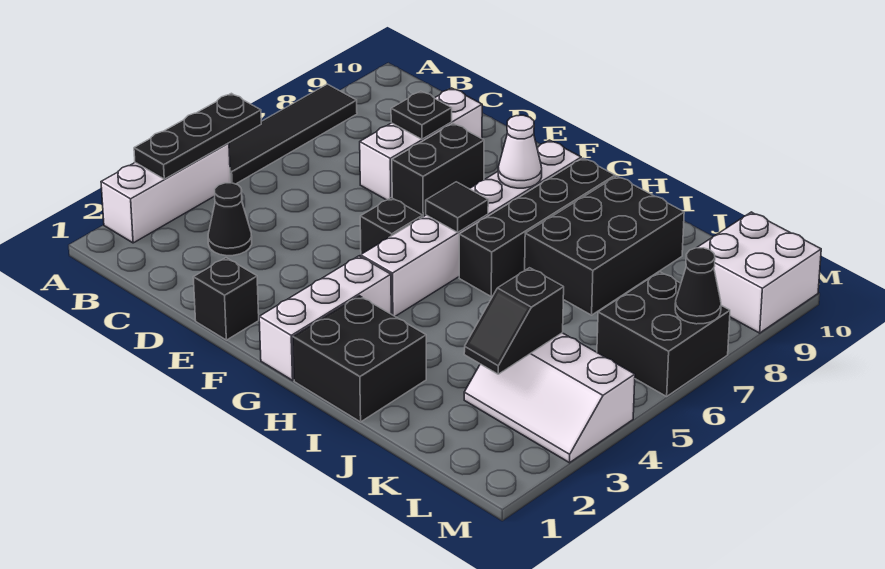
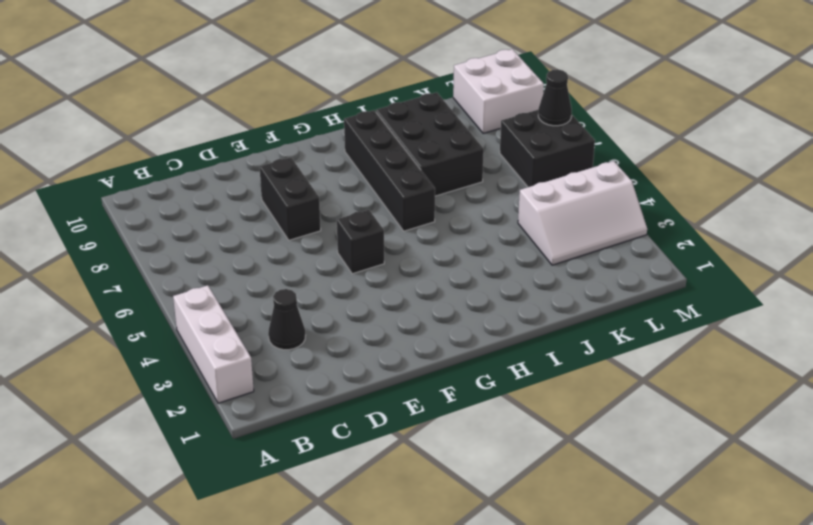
none -> black tile A5:A8 level 1
none -> white brick D7:D9 level 1
none -> black brick E1 level 1

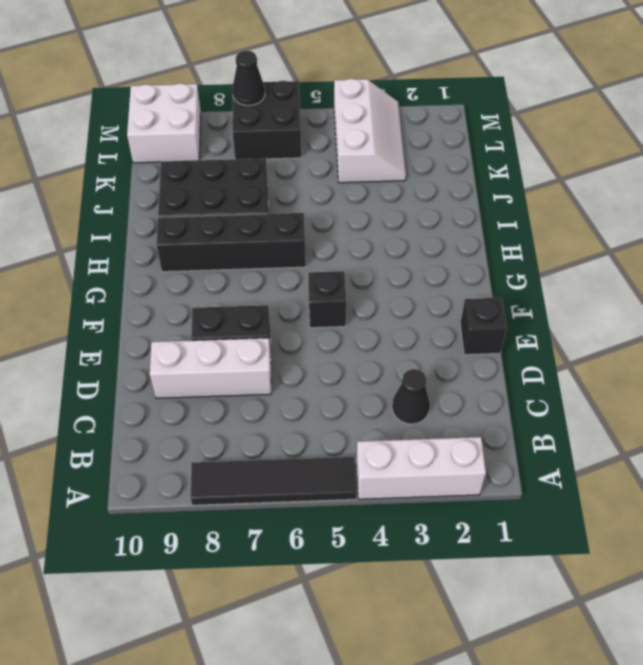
none -> white brick G1:G3 level 1
none -> white brick G4:G9 level 1
none -> black brick H1:I2 level 1

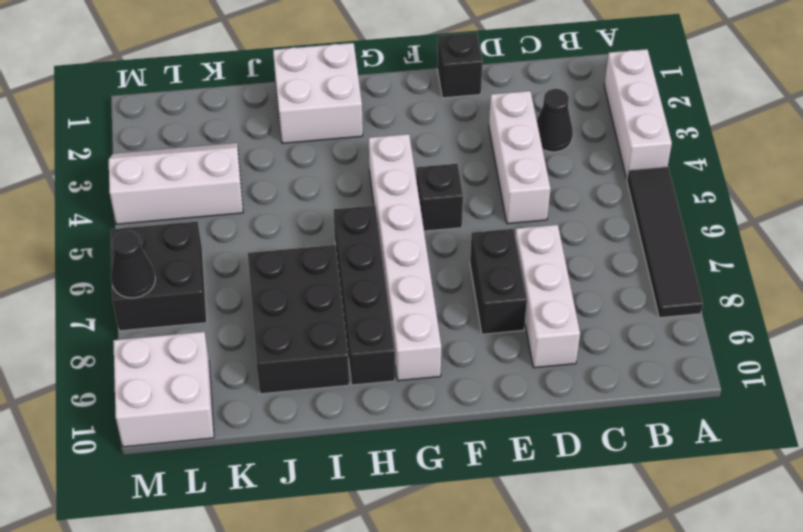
white brick D3:D5 level 1 -> white brick G1:G3 level 1
white brick H1:I2 level 1 -> black brick H1:I2 level 1
none -> black plate A3:A5 level 2
none -> black plate D8 level 2
none -> black tile G6 level 2

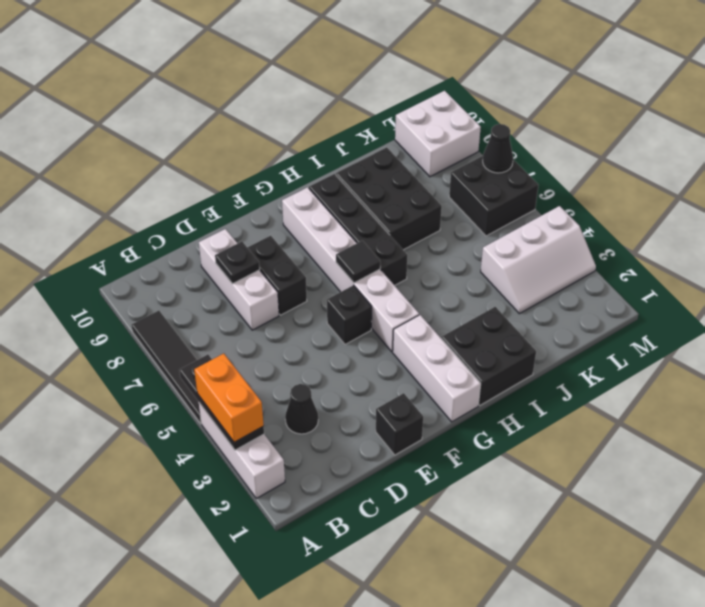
orange brick A3:A4 level 3 -> none
none -> white cone G8 level 2
none -> black slope K3:K4 level 2 top 4

